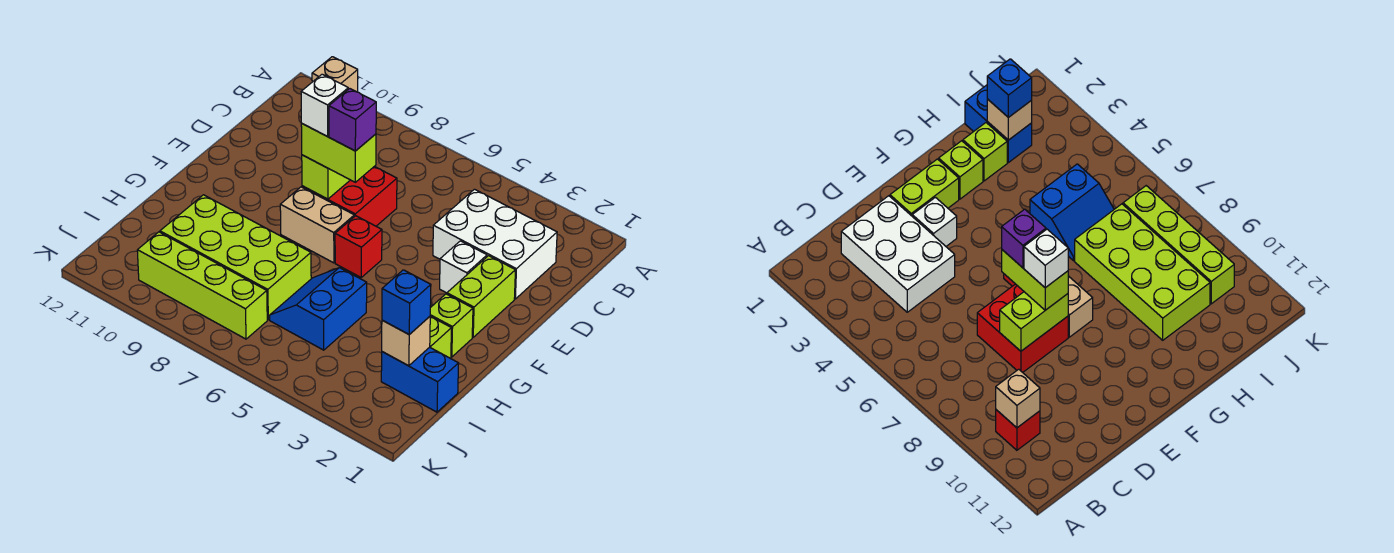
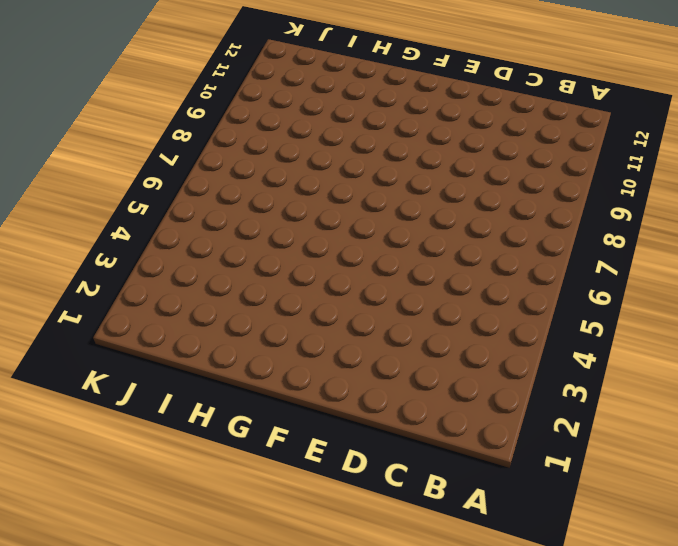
none -> red brick B10 level 1
none -> white brick C2:D4 level 1
none -> red brick D7:E8 level 1

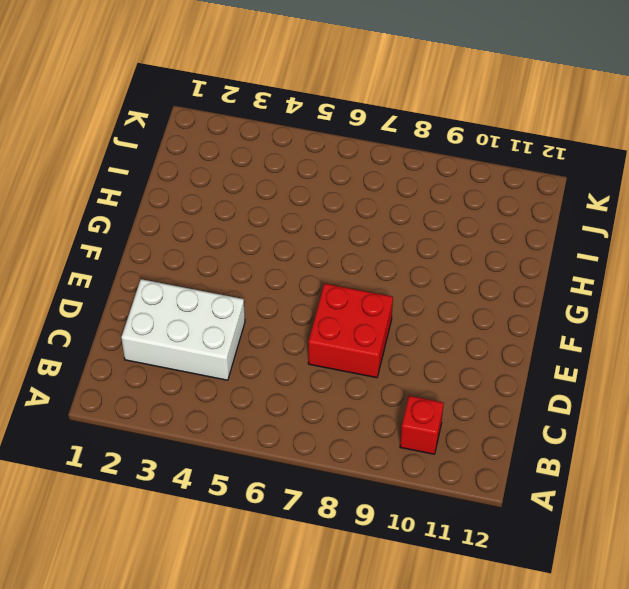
none -> lime brick E2:F2 level 1
none -> white brick E3 level 1
none -> red brick F6 level 1

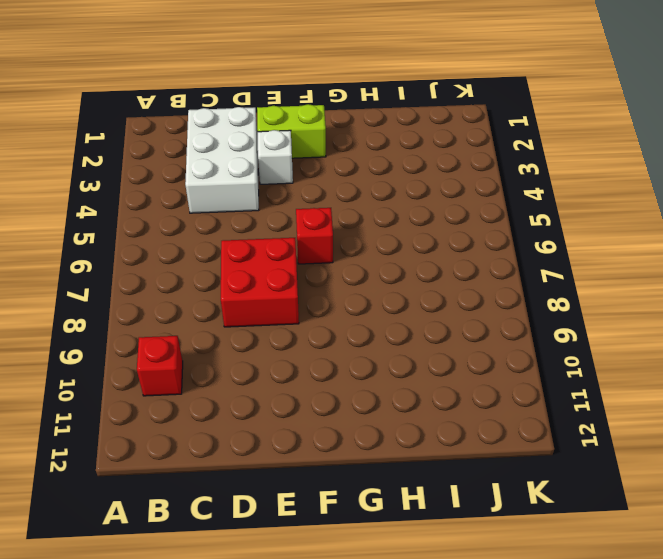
none -> tan brick F7:F8 level 1
none -> lime brick G2 level 1
none -> lime brick H2 level 1

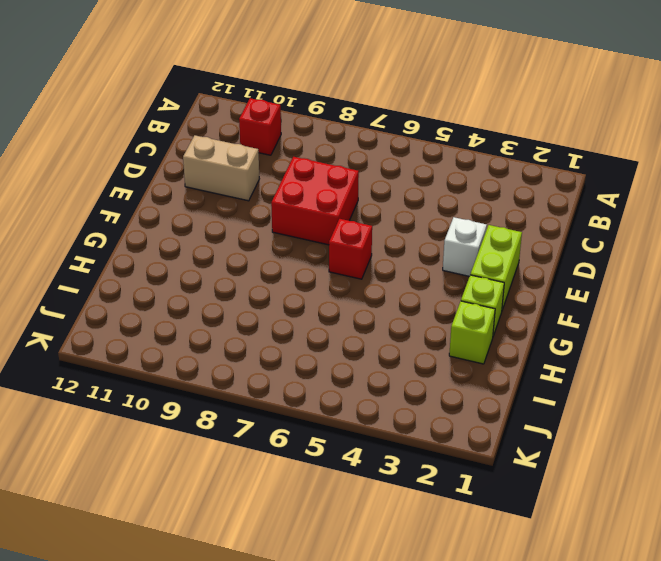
tan brick D10:D11 level 1 -> tan brick F7:F8 level 1
none -> white brick C2:D4 level 1
none -> blue slope H5:I6 level 1 top 5
none -> lime brick H7:I10 level 1

